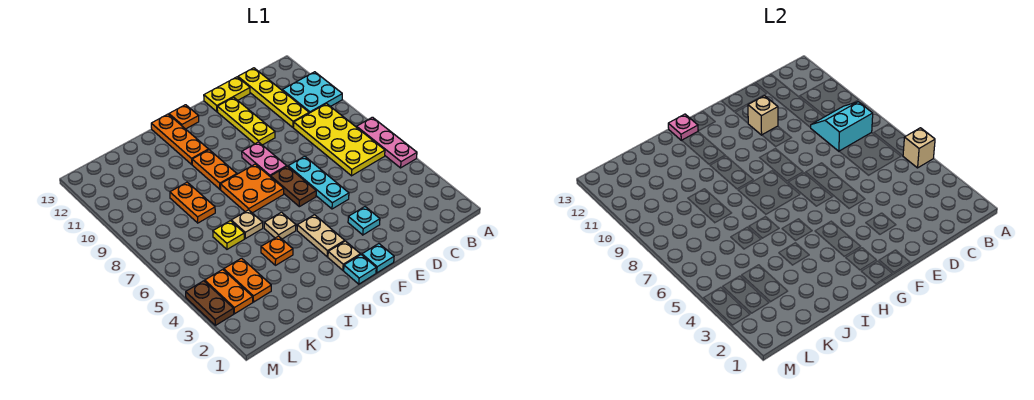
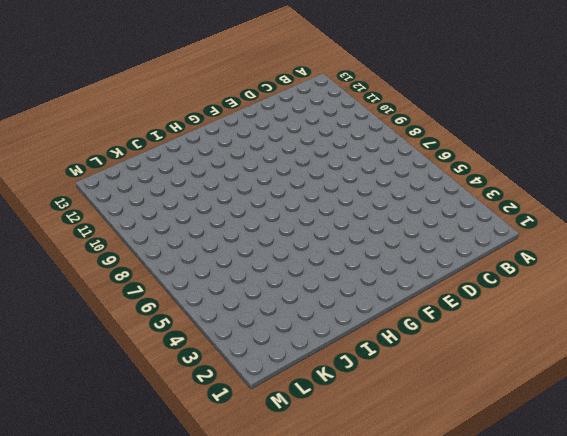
none -> pink plate A5:A7 level 1
none -> cyan plate A10:B11 level 1
none -> yellow plate B6:C9 level 1
none -> yellow plate C10:C13 level 1

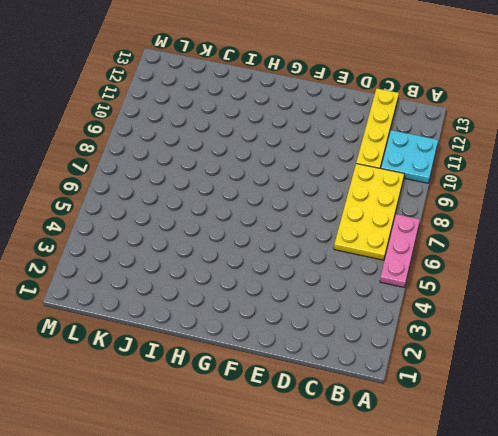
none -> yellow plate D13:E13 level 1
none -> cyan plate E3 level 1
none -> cyan plate E5:E7 level 1
none -> yellow plate E10:E12 level 1

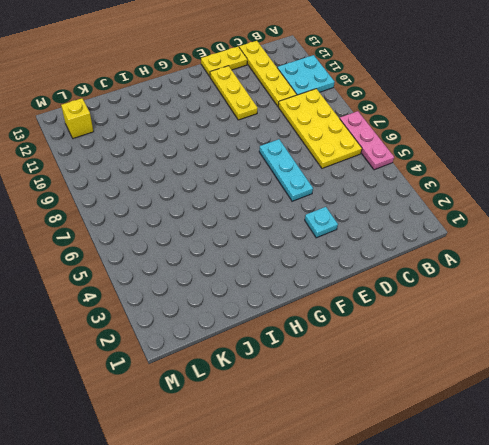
yellow brick L12 level 1 -> none
none -> cyan plate F1 level 1
none -> brown plate F6:F7 level 1
none -> pink plate F8:F9 level 1
none -> cyan plate G1 level 1

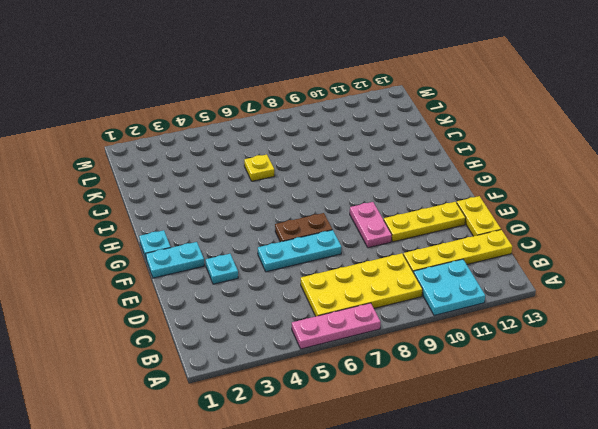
pink plate E9:F9 level 1 -> pink plate F8:F9 level 1
cyan plate F1:F2 level 1 -> cyan plate F1 level 1
none -> tan plate G2 level 1
none -> tan plate G3:G4 level 1
none -> orange plate G7:H8 level 1
none -> orange plate G13 level 1

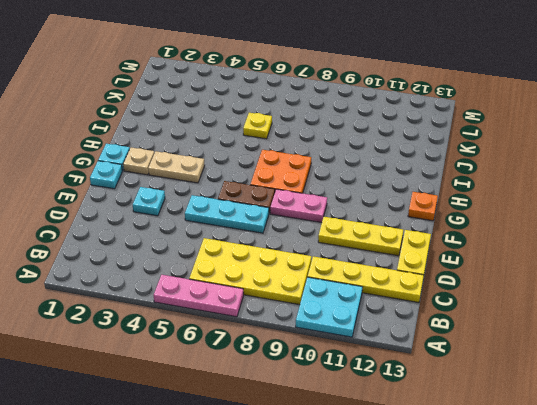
none -> tan plate H5 level 1
none -> orange plate H9:H10 level 1
none -> orange plate H11:H13 level 1
none -> orange plate I4 level 1

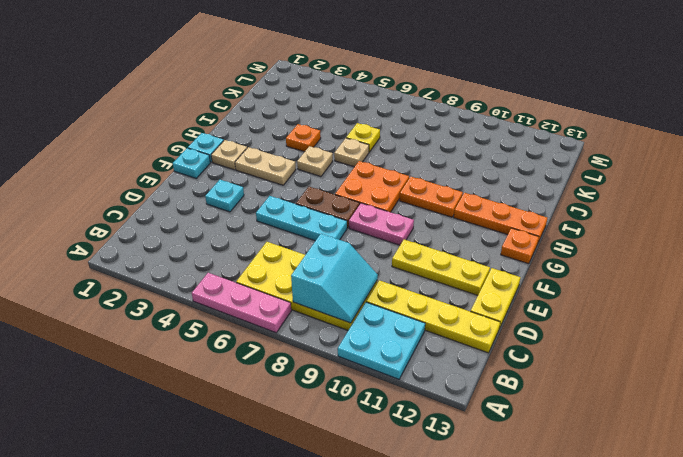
none -> orange plate J8:J9 level 1
none -> orange plate K3:K4 level 1
none -> orange plate L3:L4 level 1
none -> brown plate M3:M4 level 1

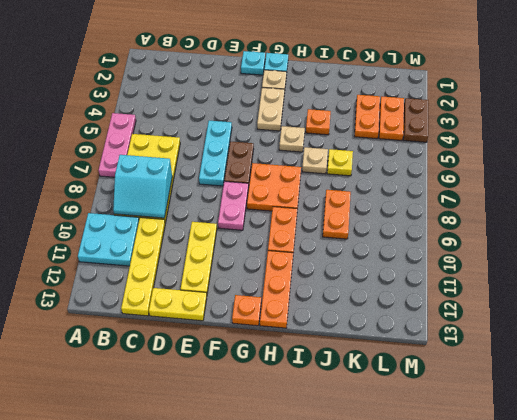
none -> cyan plate E3 level 1
none -> tan brick A5 level 2
none -> tan brick E11 level 2
none -> pink plate H13 level 2

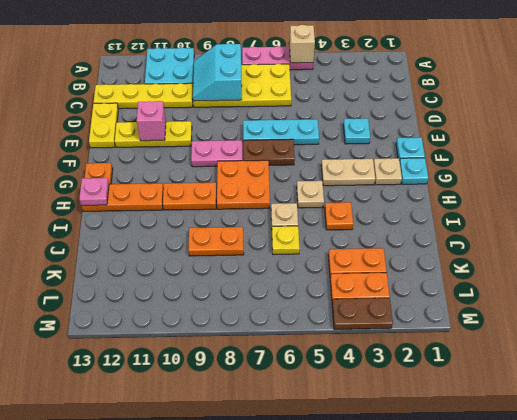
pink brick E11 level 2 -> tan brick E11 level 2

